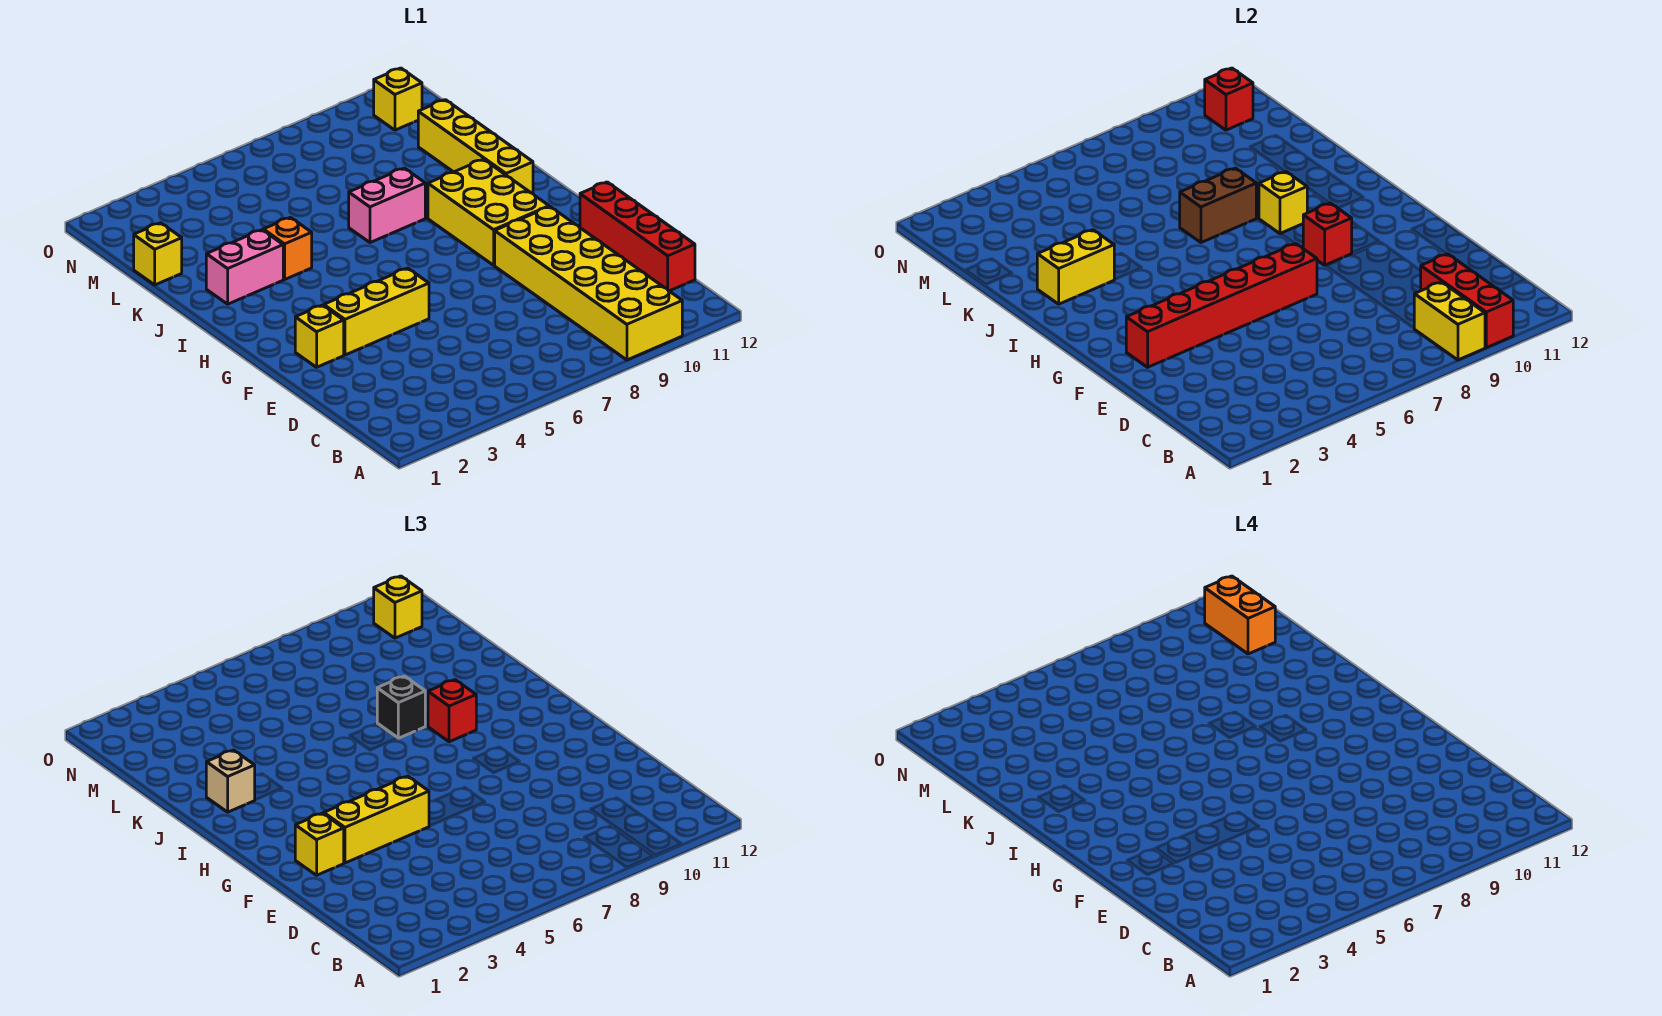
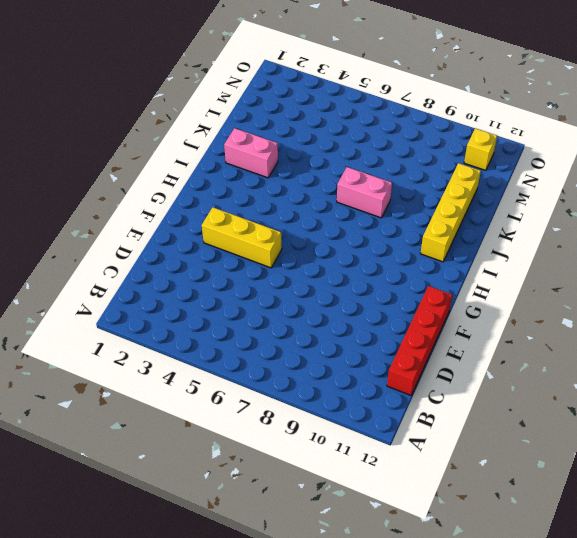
none -> yellow brick A9:F10 level 1
none -> yellow brick F2 level 1
none -> yellow brick G9:I10 level 1

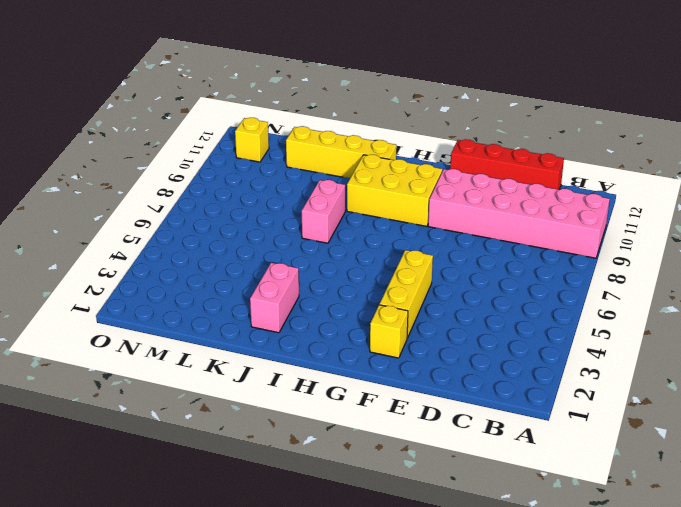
pink brick A9:F10 level 1 -> yellow brick A9:F10 level 1
none -> orange brick J4 level 1
none -> yellow brick L1 level 1
none -> yellow brick A9:B9 level 2

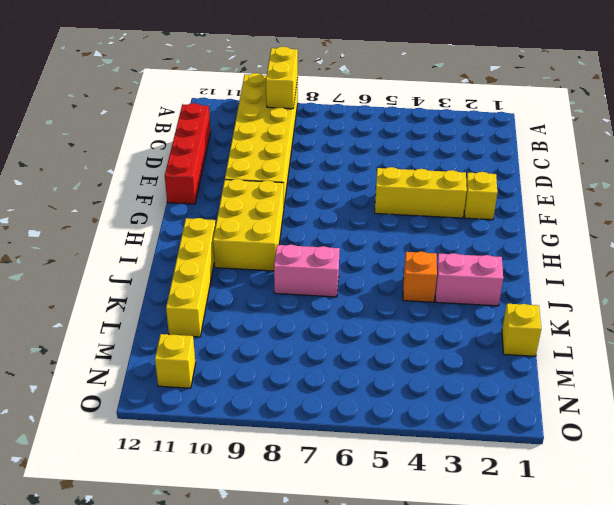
none -> red brick A10:C10 level 2
none -> red brick F2:F7 level 2
none -> red brick G9 level 2

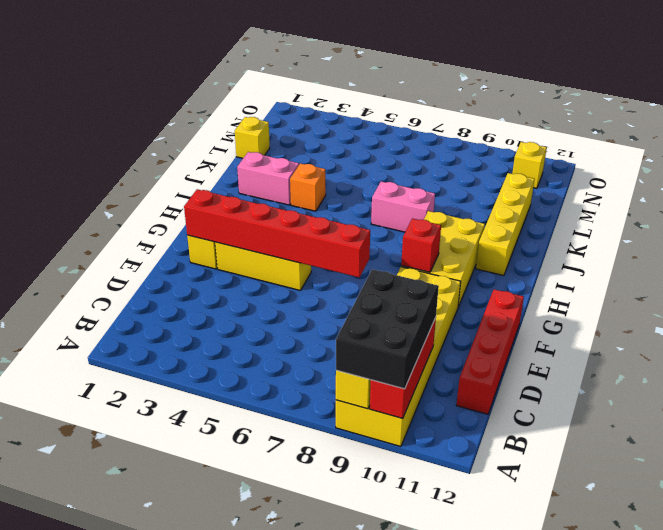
black brick A9:C10 level 3 -> none
none -> yellow brick I9 level 2
none -> yellow brick J2:J3 level 2
none -> brown brick J7:J8 level 2

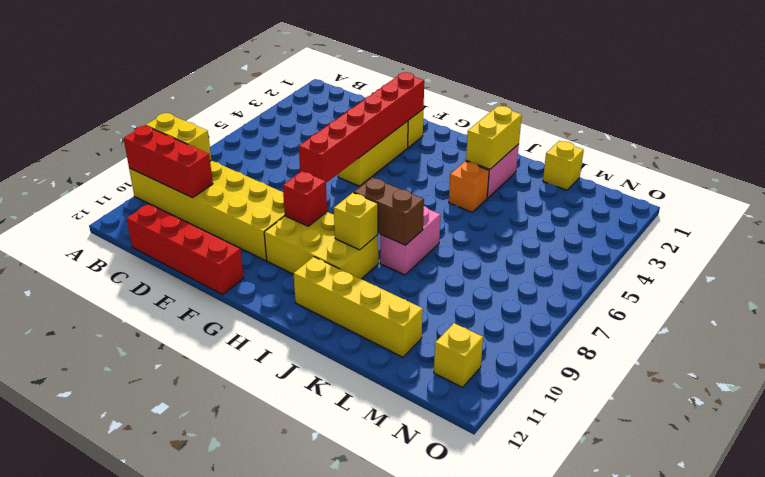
brown brick I8:J8 level 2 -> brown brick J7:J8 level 2
none -> red brick N11 level 2
none -> yellow brick F2 level 3
none -> yellow brick F3:F5 level 3

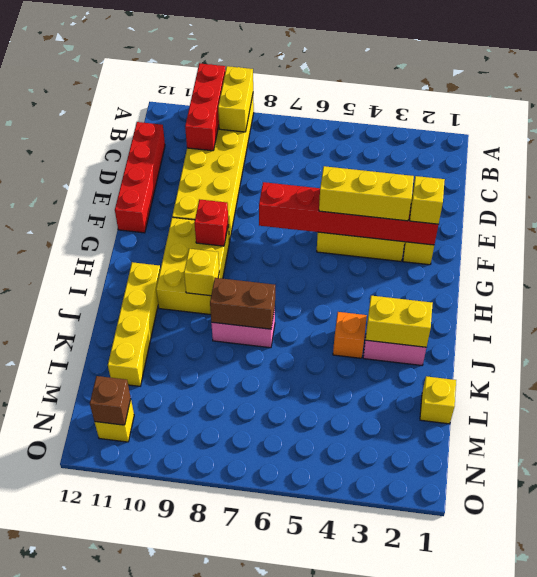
brown brick N11 level 2 -> red brick N11 level 2
none -> red brick I9 level 3
none -> tan brick J2 level 3
none -> black brick J8 level 3

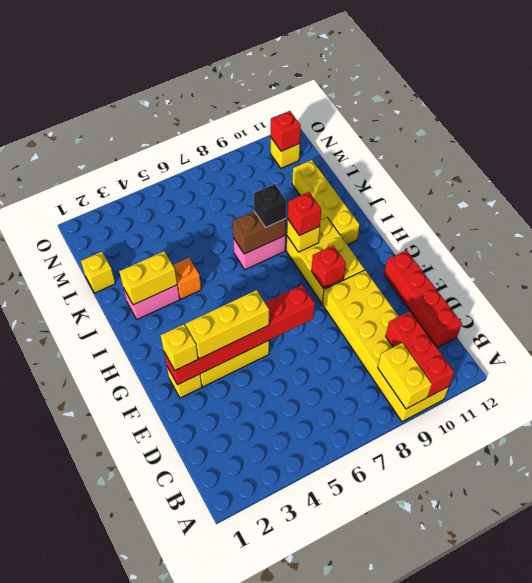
none -> tan brick J2 level 3
none -> yellow brick N11 level 3
none -> orange brick M11:N11 level 4

